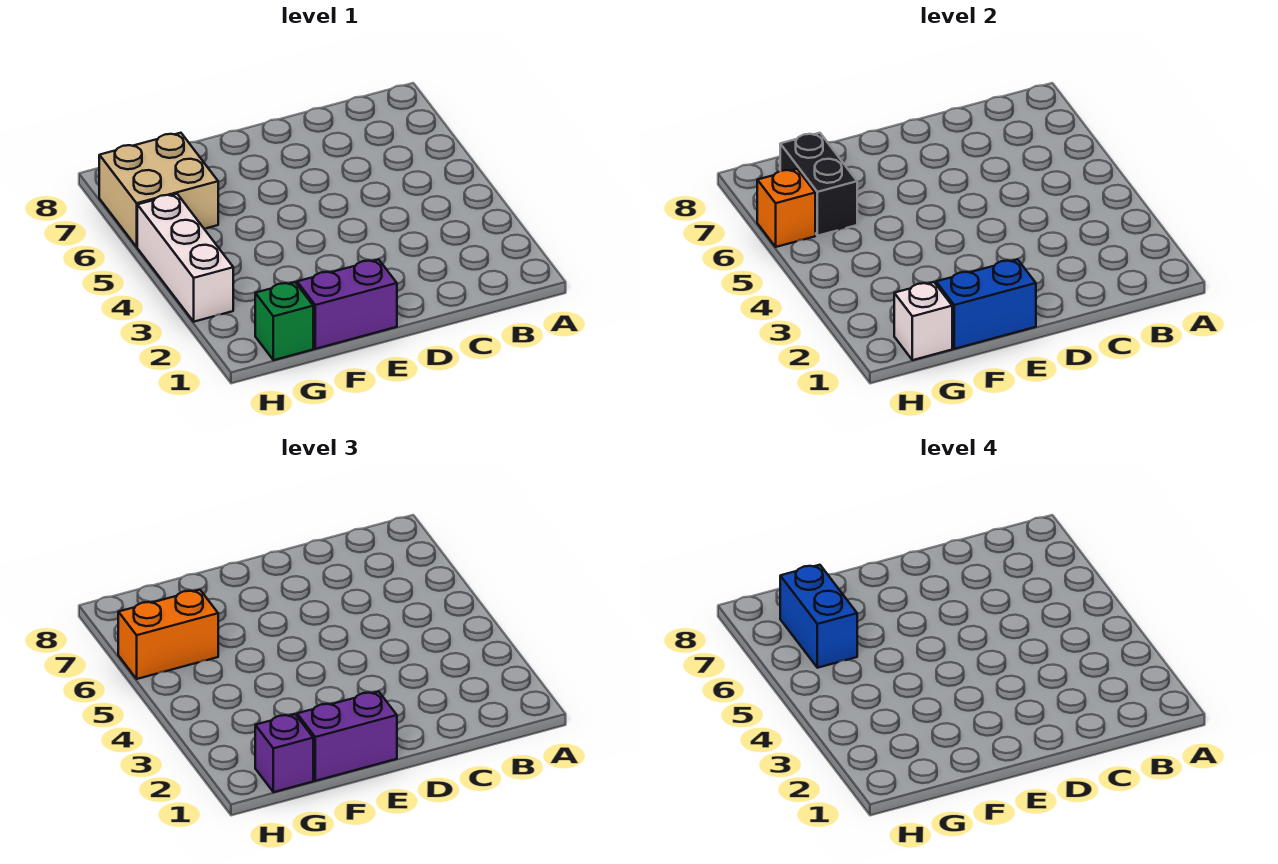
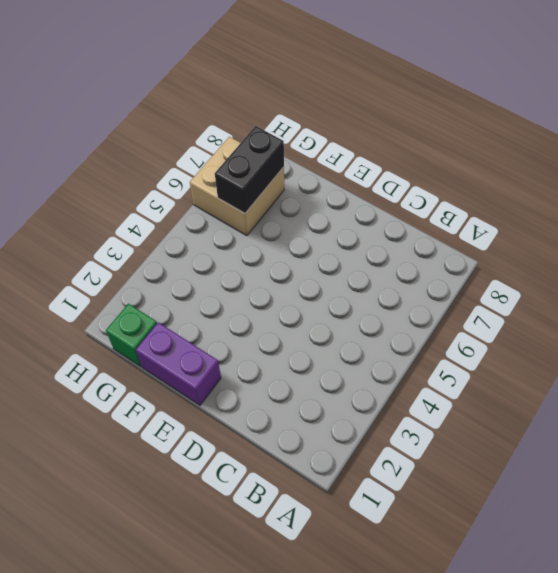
none -> white brick H3:H5 level 1
none -> blue brick E1:F1 level 2
none -> white brick G1 level 2

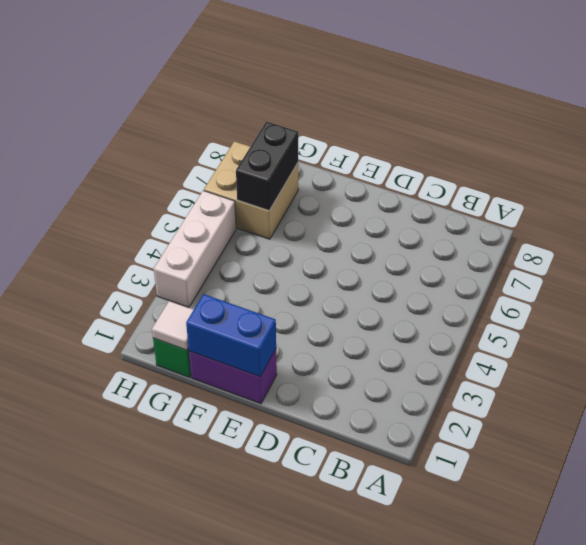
white tile G1 level 2 -> white brick G1 level 2
none -> orange brick H6 level 2
none -> purple brick E1:F1 level 3
none -> purple brick G1 level 3

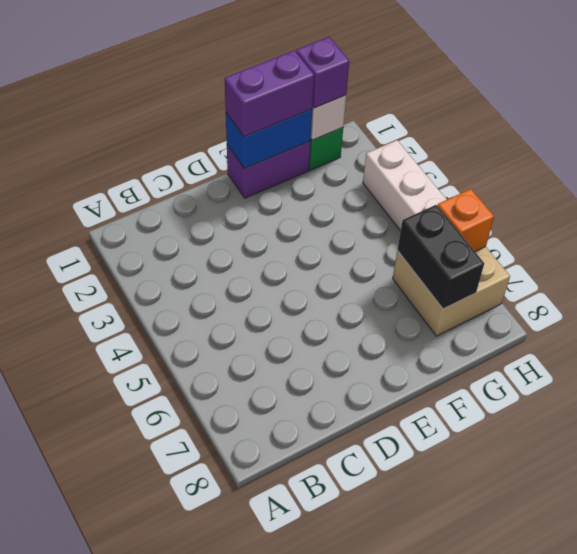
none -> orange brick G6:H6 level 3
none -> blue brick G6:G7 level 4

